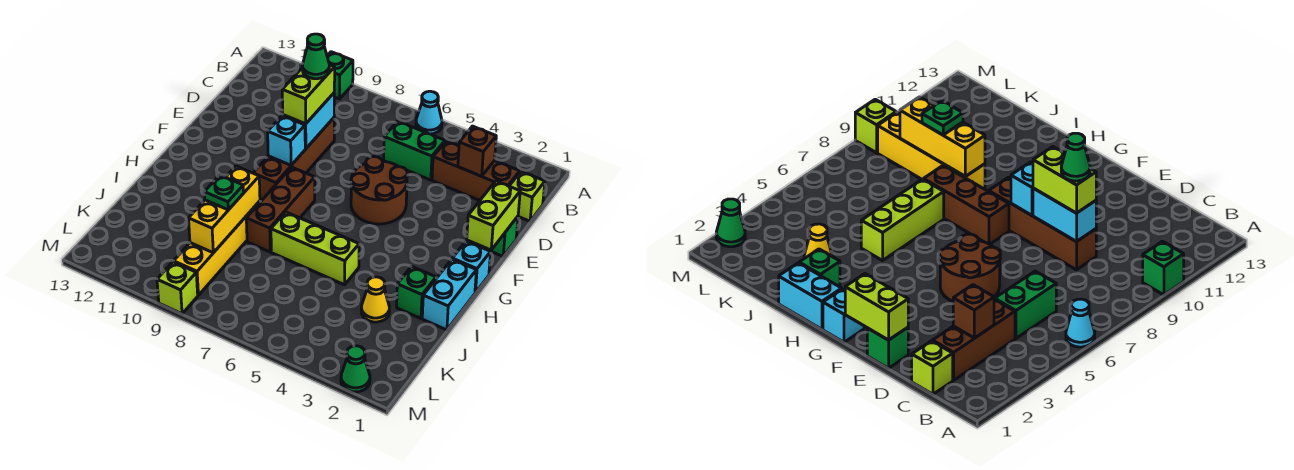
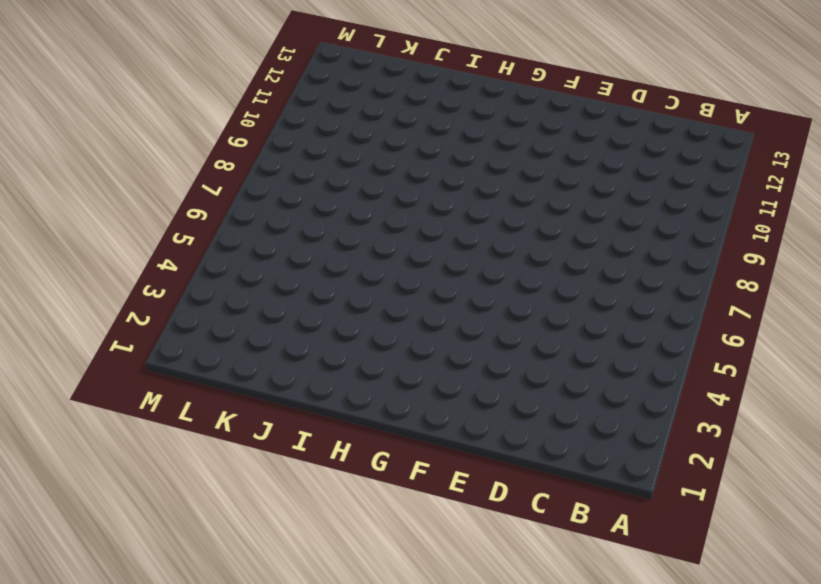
none -> cyan cone A6 level 1
none -> green brick A10 level 1
none -> lime brick C1 level 1

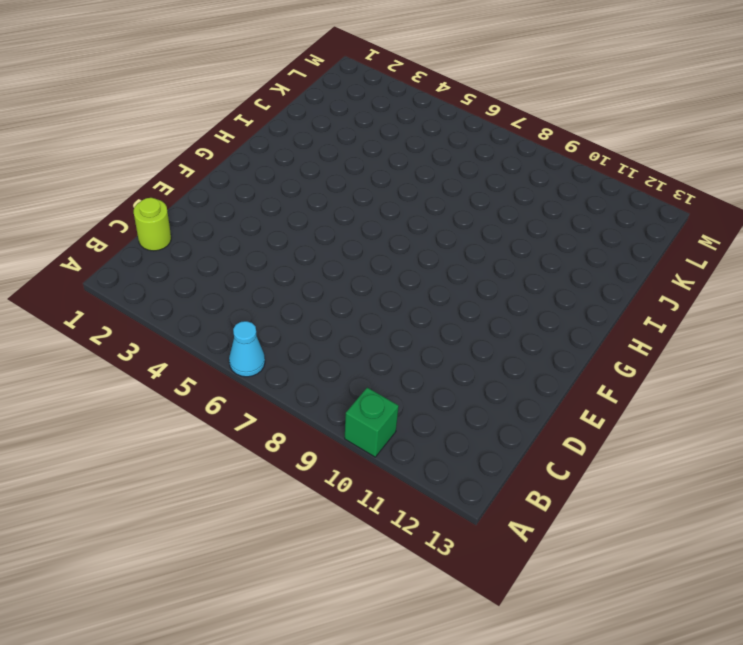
lime round brick C1 level 1 -> lime brick C1 level 1
none -> brown brick C2:C4 level 1
none -> green brick C5:C6 level 1
none -> brown brick D9:G9 level 1

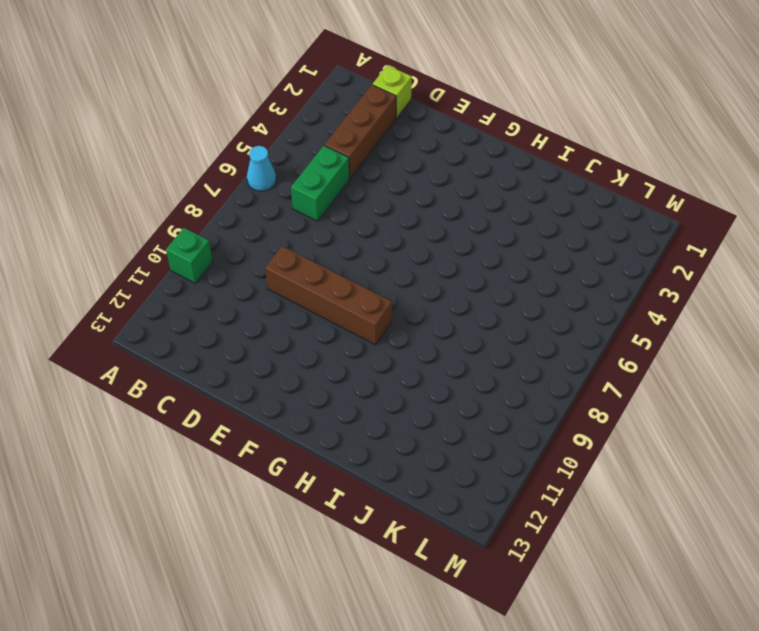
none -> green brick E1 level 1
none -> brown round brick E5:F6 level 1
none -> cyan brick G1 level 1

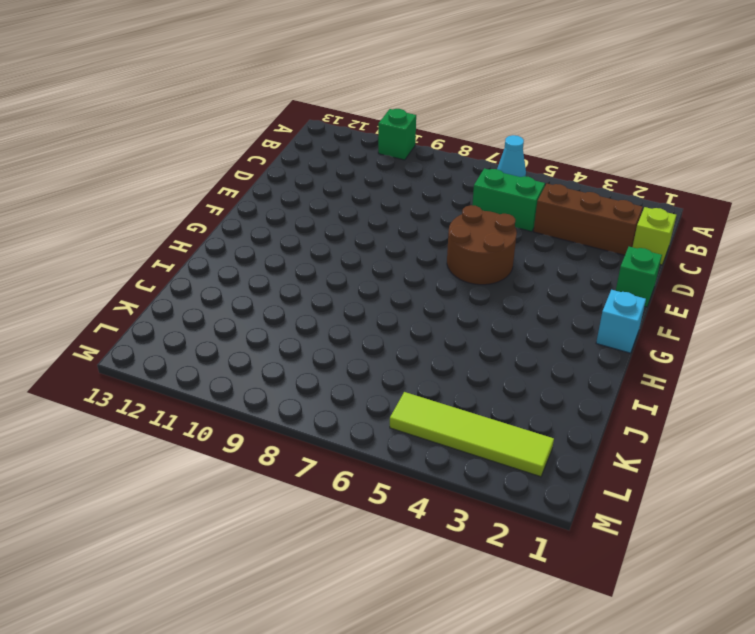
lime tile L2:L5 level 1 -> none
none -> brown brick D9:G9 level 1
none -> brown brick G8:I8 level 1
none -> cyan brick H1:I1 level 1

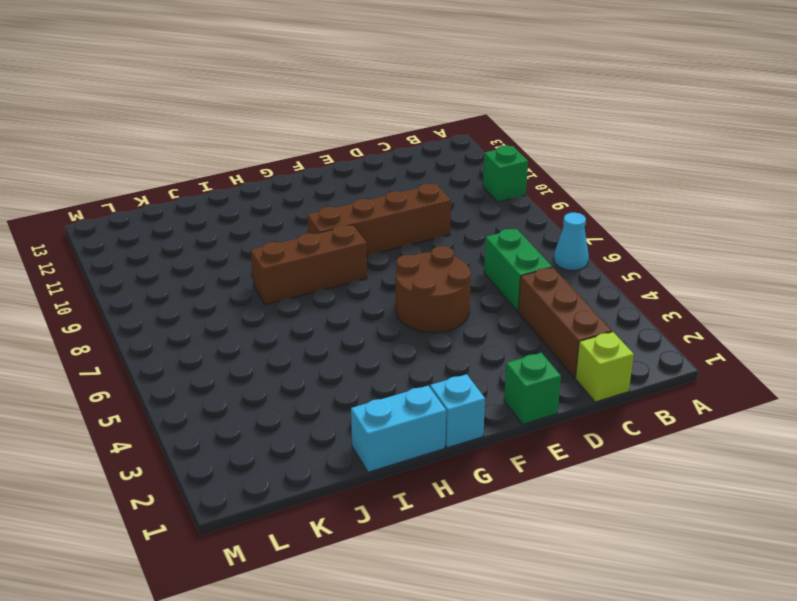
none -> green brick I2 level 1
none -> lime brick I5:I7 level 1
none -> yellow brick I9:L9 level 1

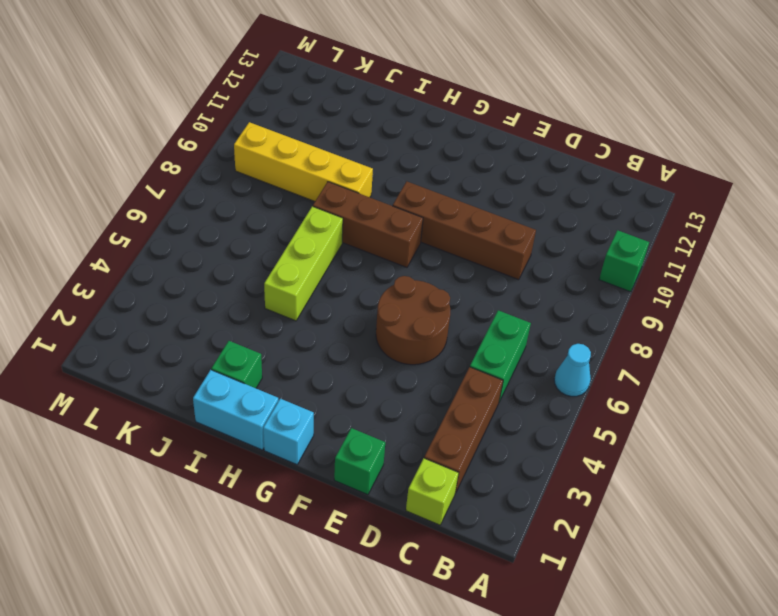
none -> yellow cone J3 level 1
none -> green cone M2 level 1
none -> lime brick M9 level 1

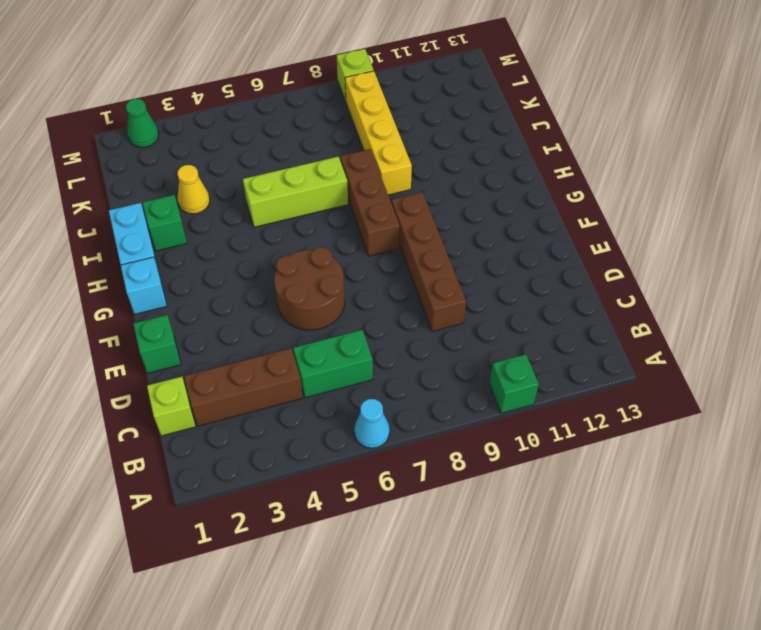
none -> brown brick C3 level 2
none -> cyan brick D9:E9 level 2
none -> lime brick E1:F1 level 2

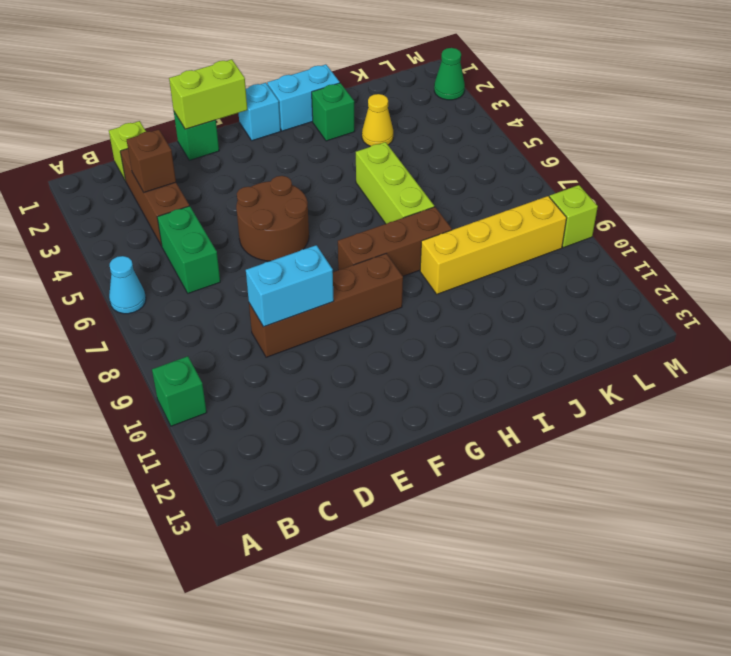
none -> cyan brick F9 level 2
none -> yellow brick I9:K9 level 2
none -> lime brick D9:E9 level 3

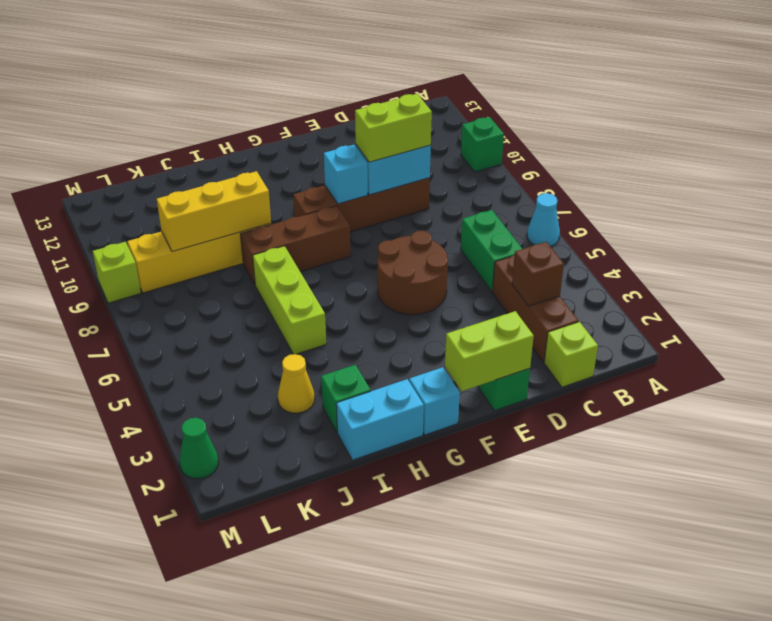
none -> green plate J9 level 3
none -> green cone D9 level 4

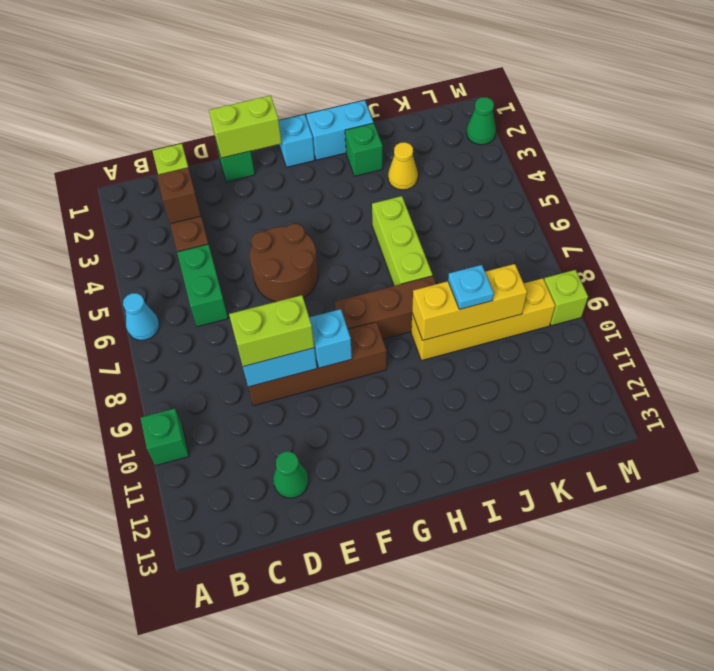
green cone D12 level 1 -> green cone D9 level 4
cyan plate J9 level 3 -> green plate J9 level 3

